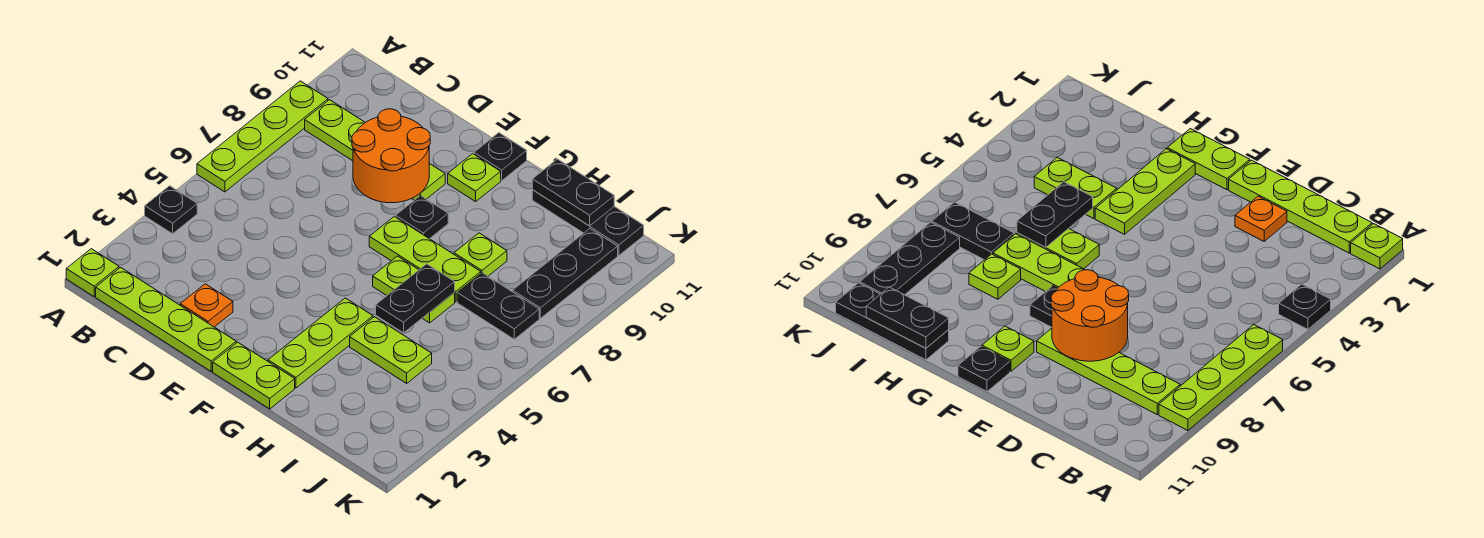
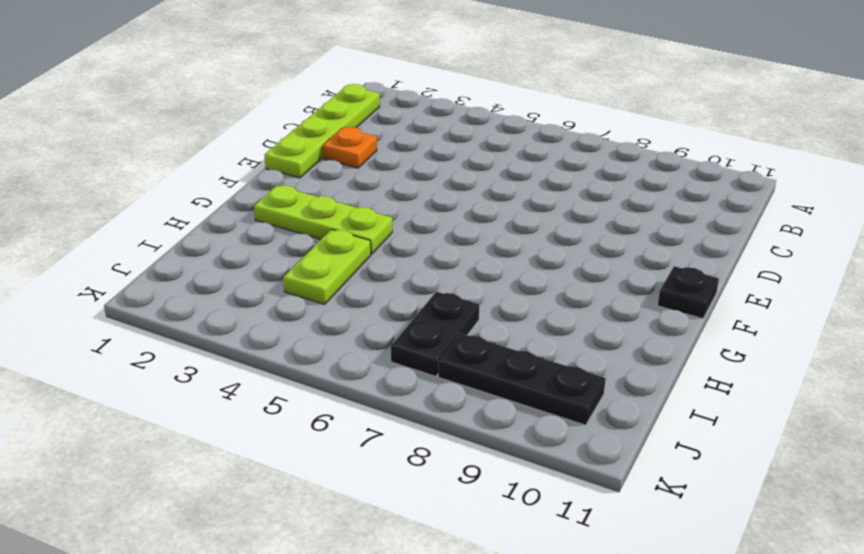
none -> lime plate A1 level 1
none -> black plate A4 level 1
none -> lime plate A6:A9 level 1

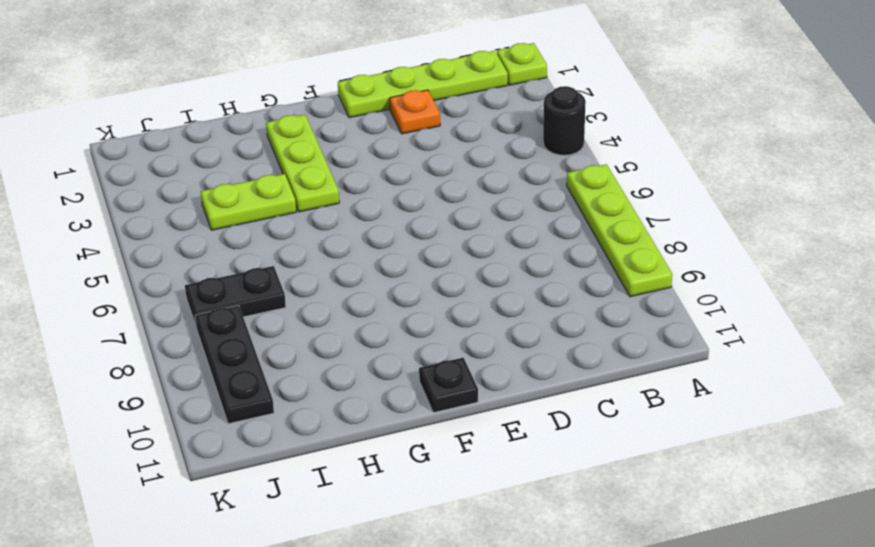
black round brick A4 level 1 -> black plate A4 level 1
none -> lime plate B9:E9 level 1
none -> lime plate F1:G1 level 1
none -> lime plate F7:H7 level 1

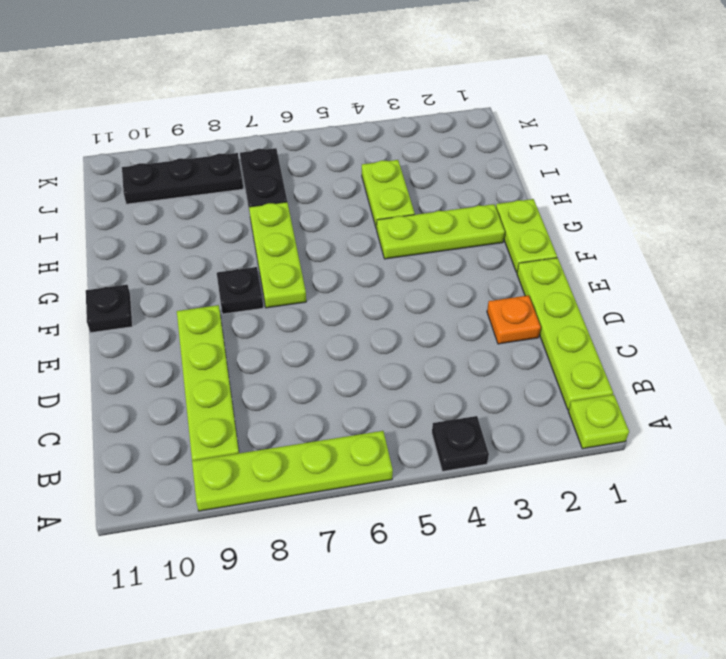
none -> lime plate F10 level 1
none -> lime plate G6:H6 level 1
none -> lime plate H8 level 1

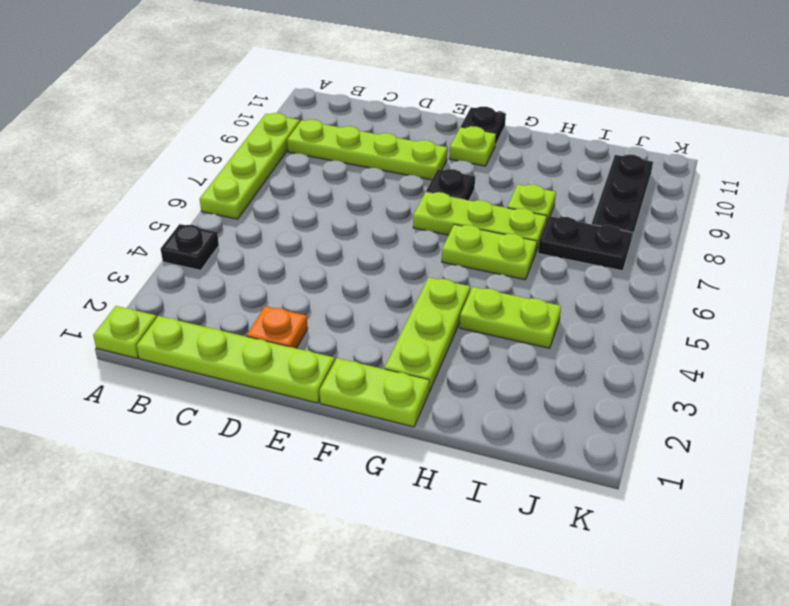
none -> black plate H11:J11 level 1
none -> orange round brick D8:E9 level 2
none -> black plate H5:H6 level 2

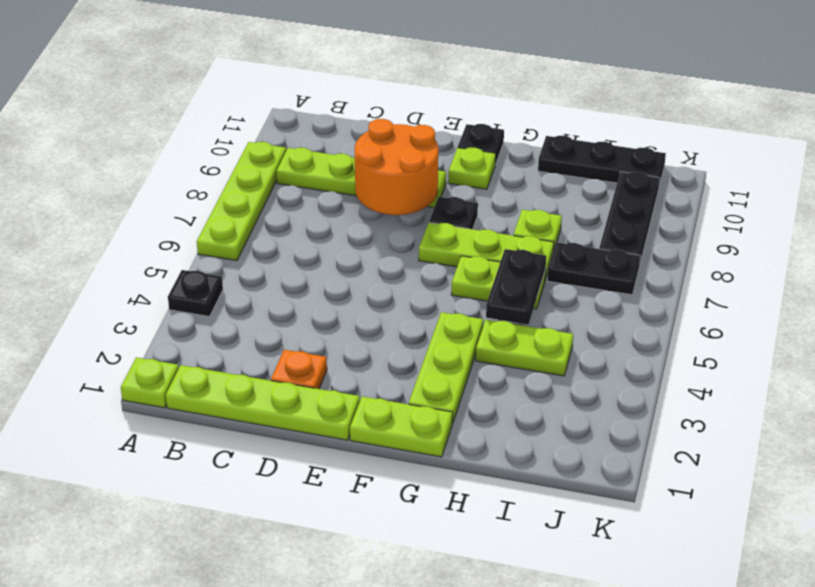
none -> black plate H11:I11 level 2

